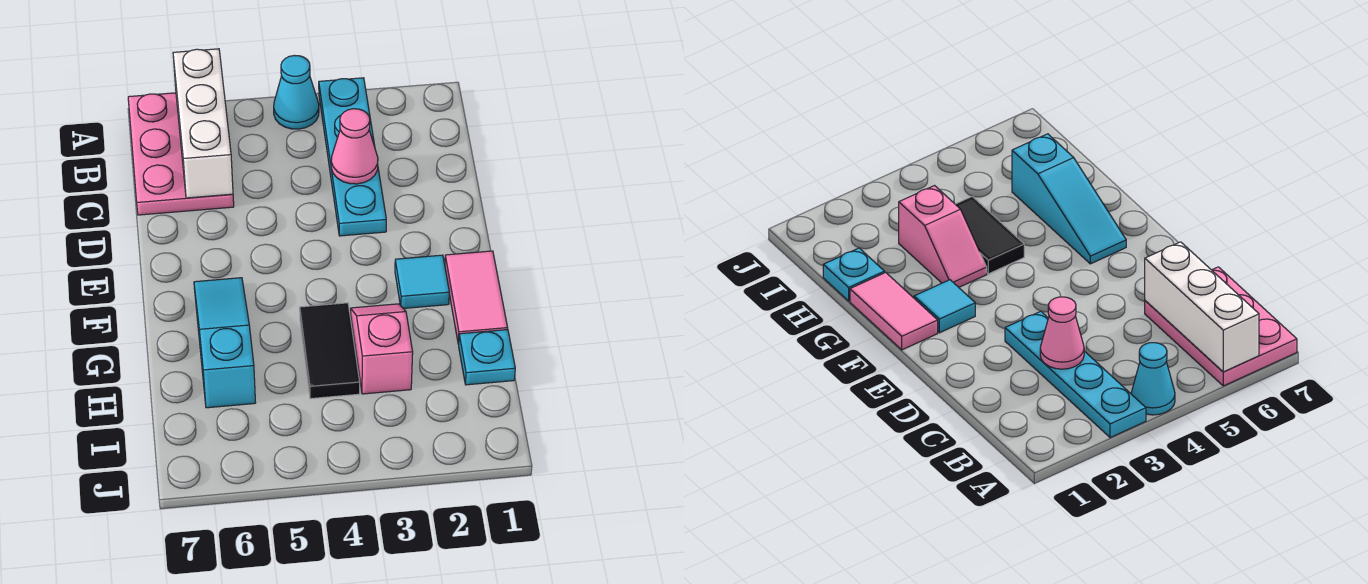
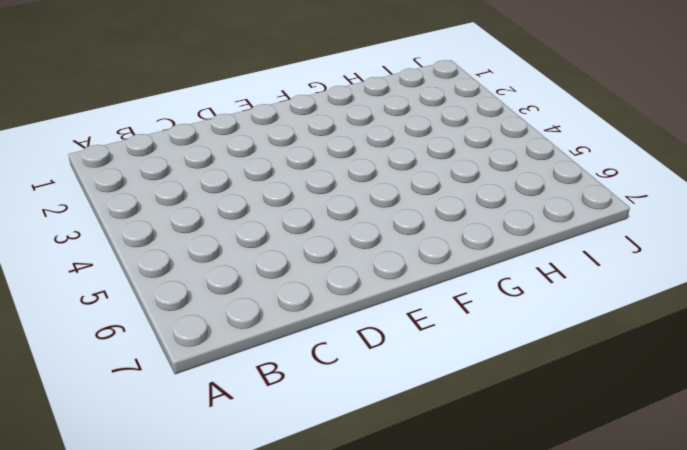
none -> cyan plate A3:D3 level 1
none -> cyan cone A4 level 1

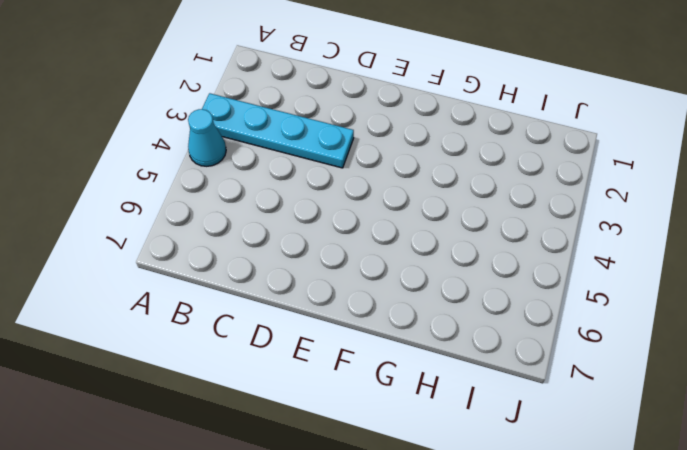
none -> pink plate A6:C7 level 1
none -> pink tile F1:G1 level 1

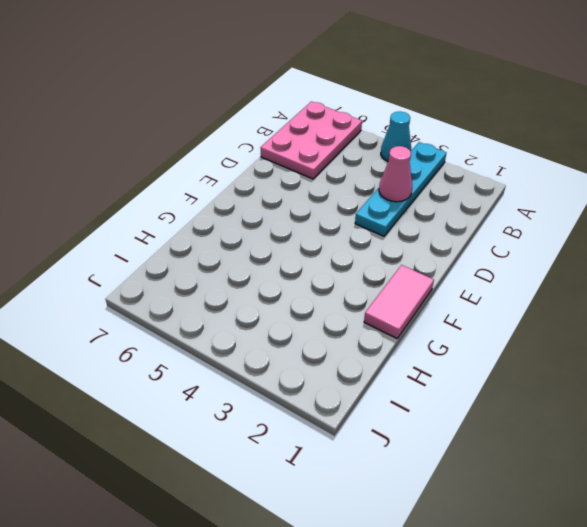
none -> cyan tile F2 level 1
none -> cyan slope F6:H6 level 1 top H

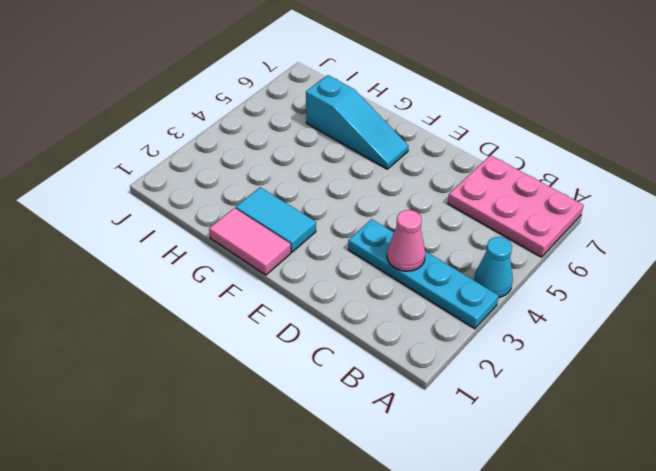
cyan tile F2:G2 level 1 -> cyan tile F2 level 1
none -> pink slope G3:H3 level 1 top H
none -> black tile G4:H4 level 1

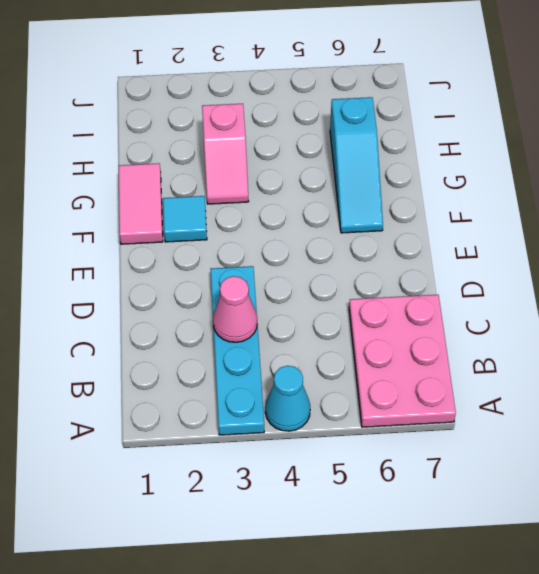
none -> black tile G4:H4 level 1
none -> cyan plate H1 level 1

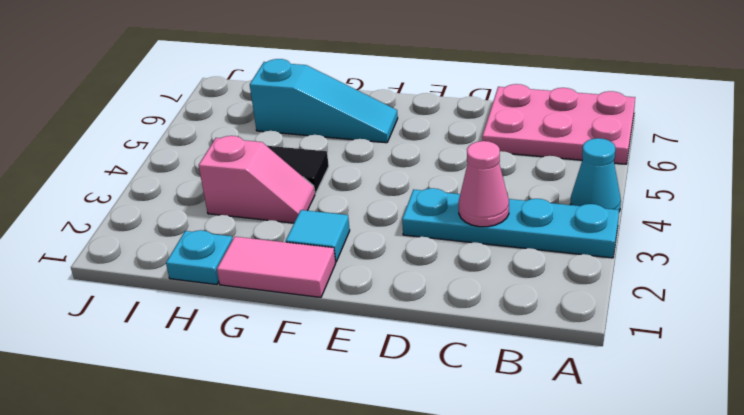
none -> white brick A6:C6 level 2

